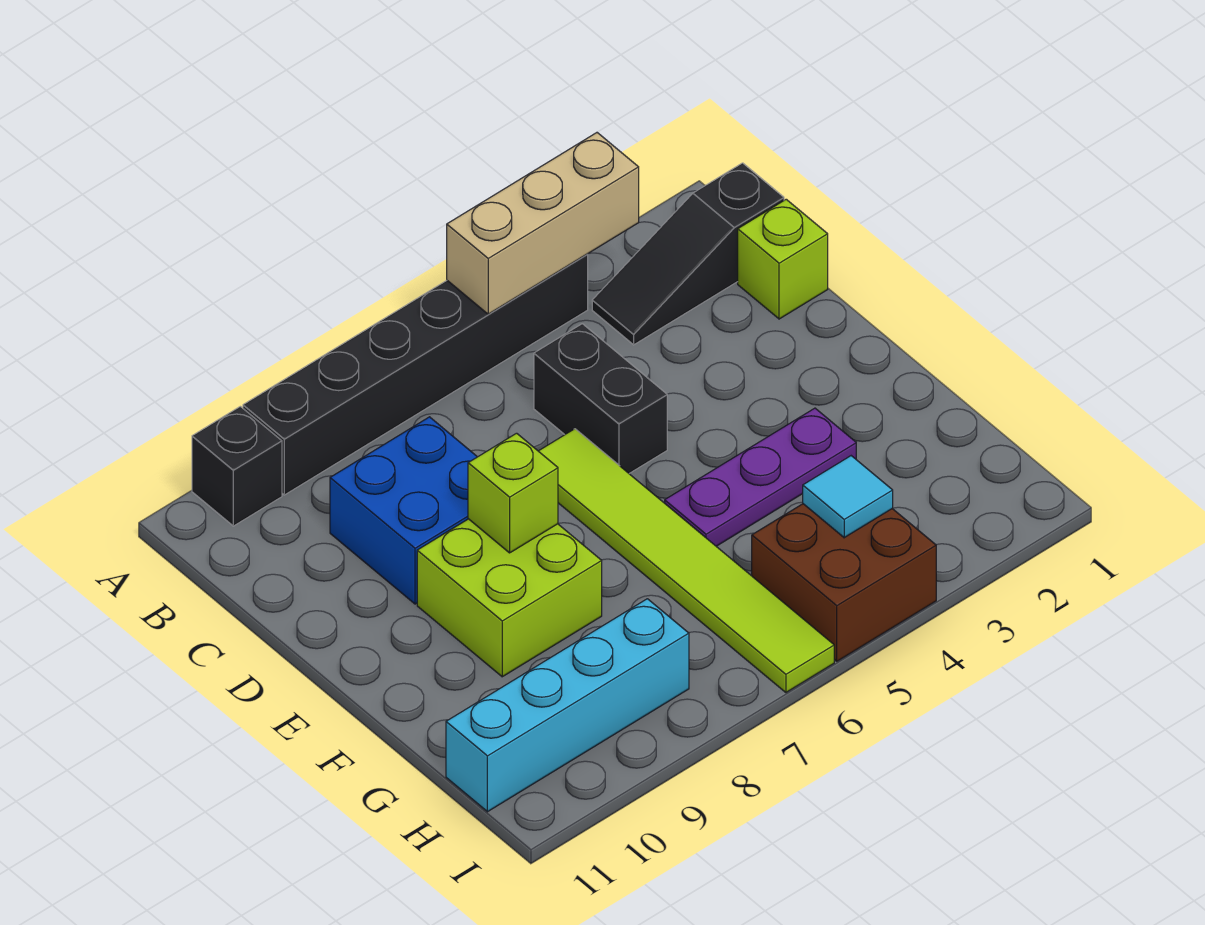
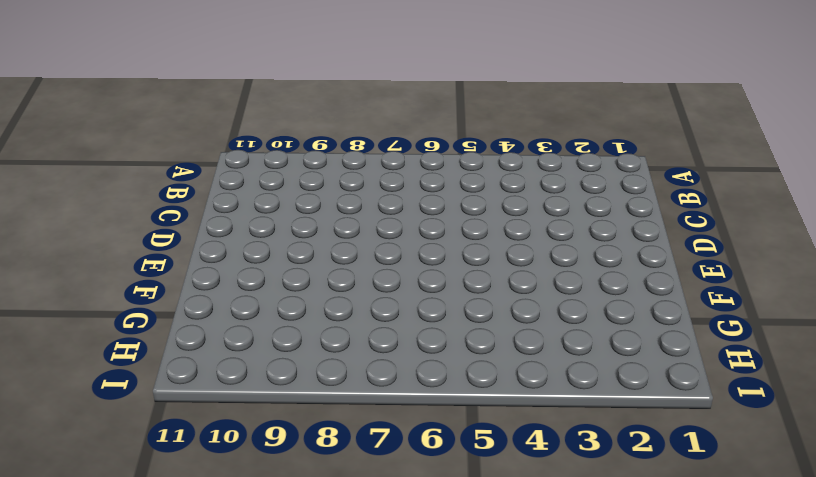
none -> black brick A4:A9 level 1
none -> black brick A10 level 1
none -> black slope B1:B3 level 1 top 1

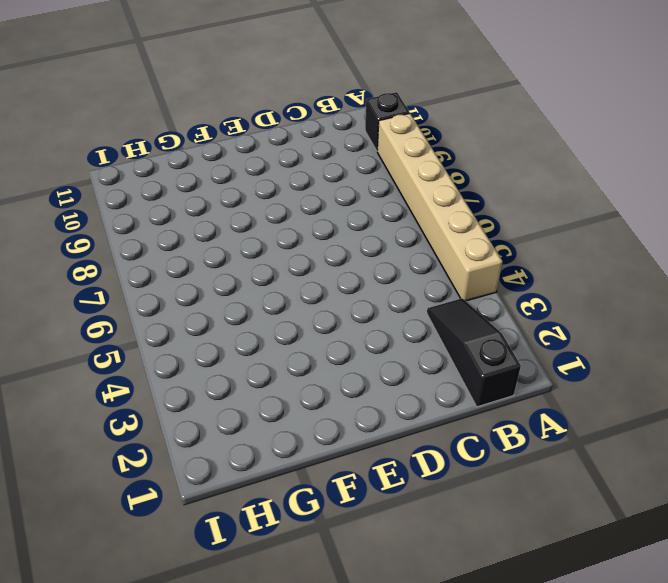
tan brick A4:A9 level 1 -> black brick A4:A9 level 1
none -> lime brick C1 level 1
none -> black brick C5:D5 level 1
none -> blue brick C8:D9 level 1

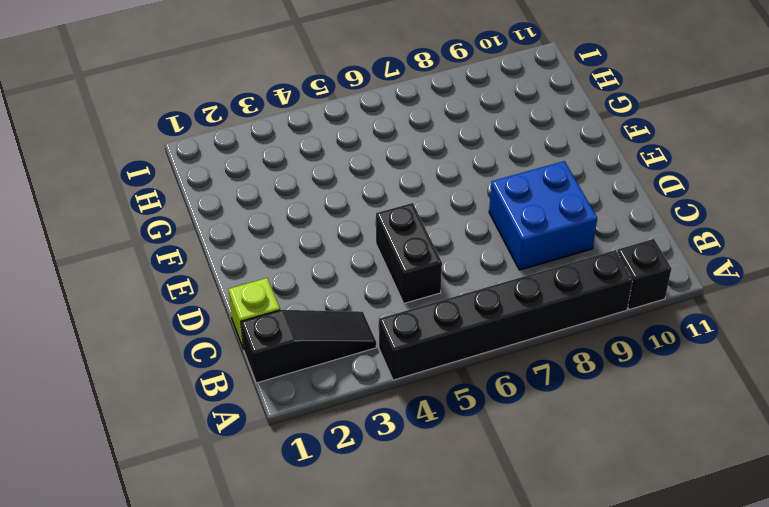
none -> lime tile D6:I6 level 1
none -> lime brick E8:F9 level 1
none -> purple plate F3:F5 level 1

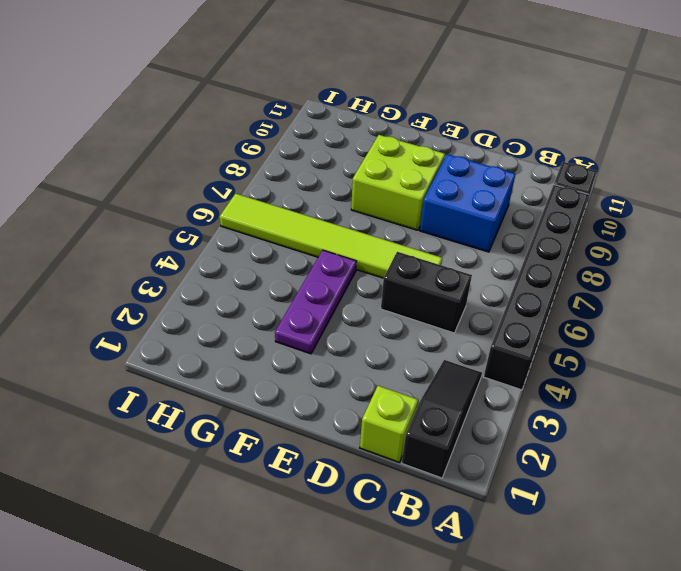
none -> brown brick H4:I5 level 1
none -> cyan brick H8:H11 level 1
none -> tan brick A3:A5 level 2

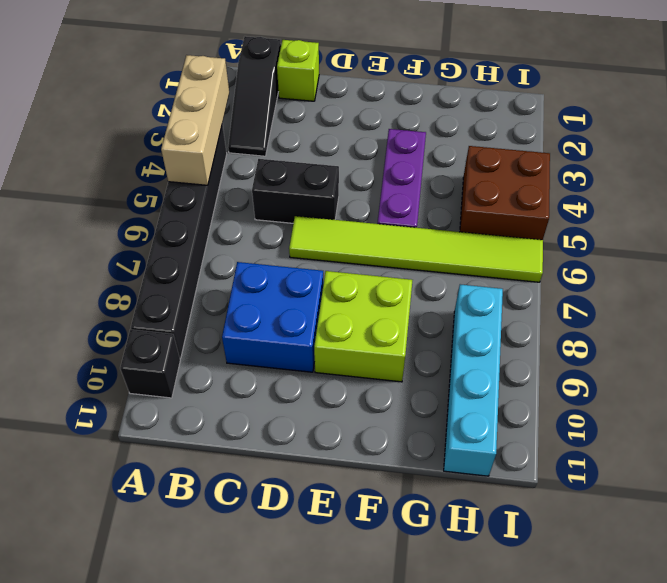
none -> lime brick E8 level 2
none -> cyan tile H4 level 2

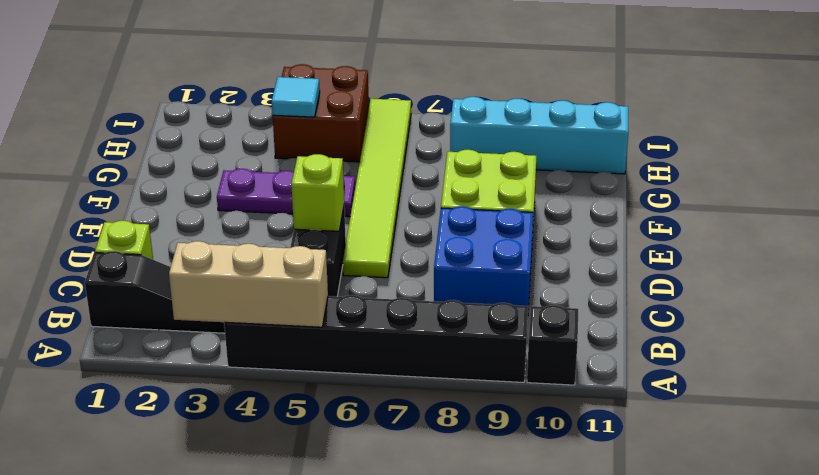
lime brick D5 level 2 -> lime brick E8 level 2

